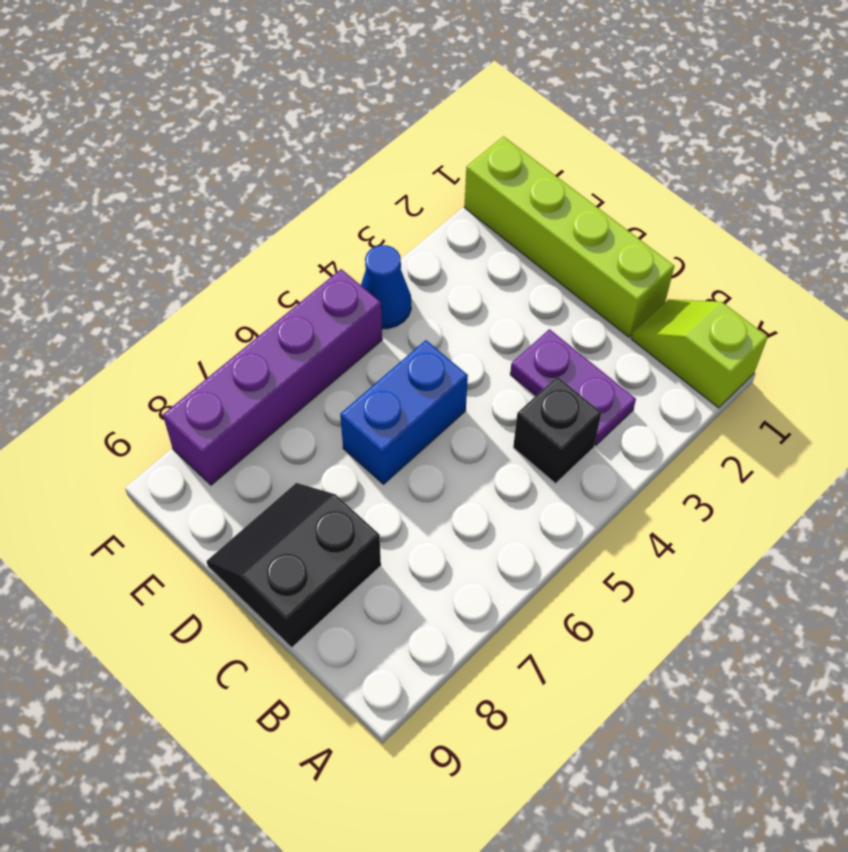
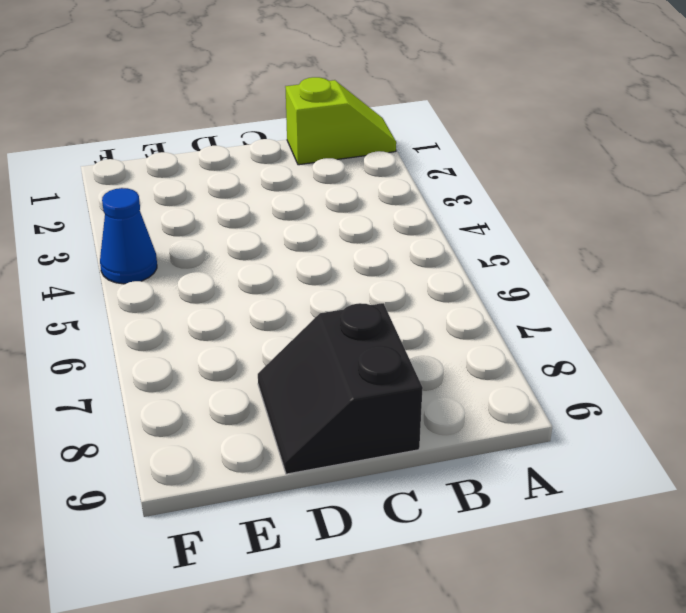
lime slope A1:B1 level 1 top B -> lime slope A1:B1 level 1 top A
none -> purple plate B3:C3 level 1
none -> black brick B4 level 1

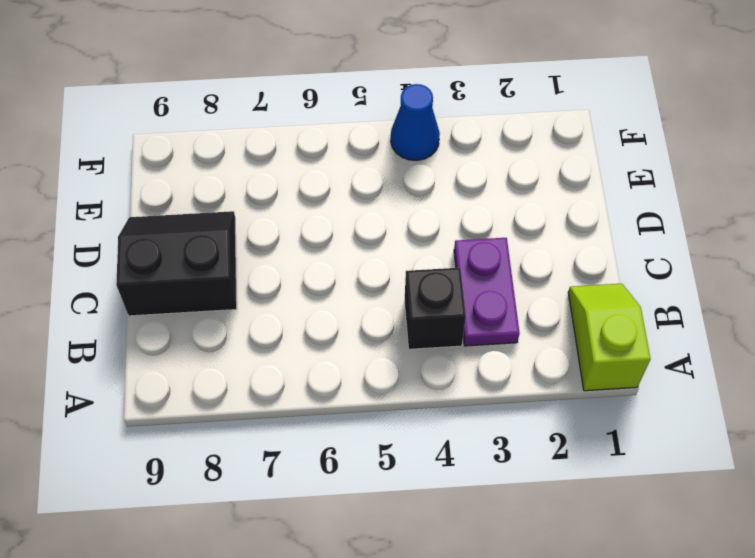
none -> lime brick C1:F1 level 1
none -> blue brick D5:D6 level 1

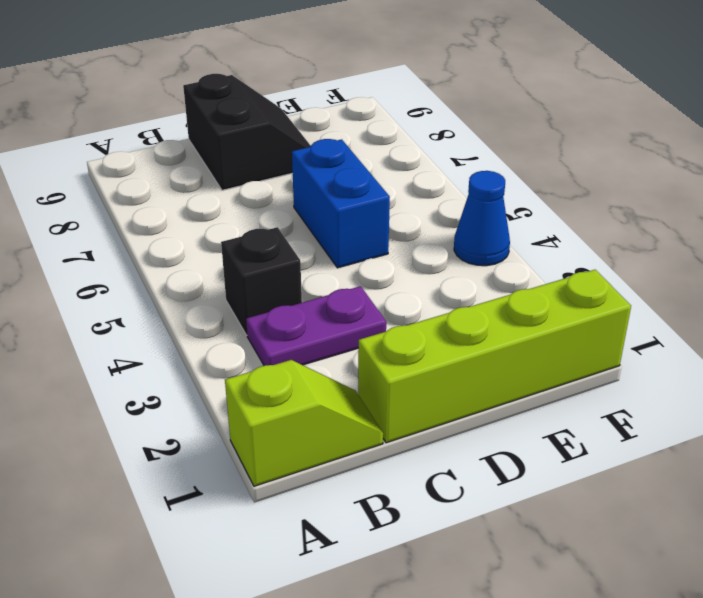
none -> purple brick F5:F8 level 1

